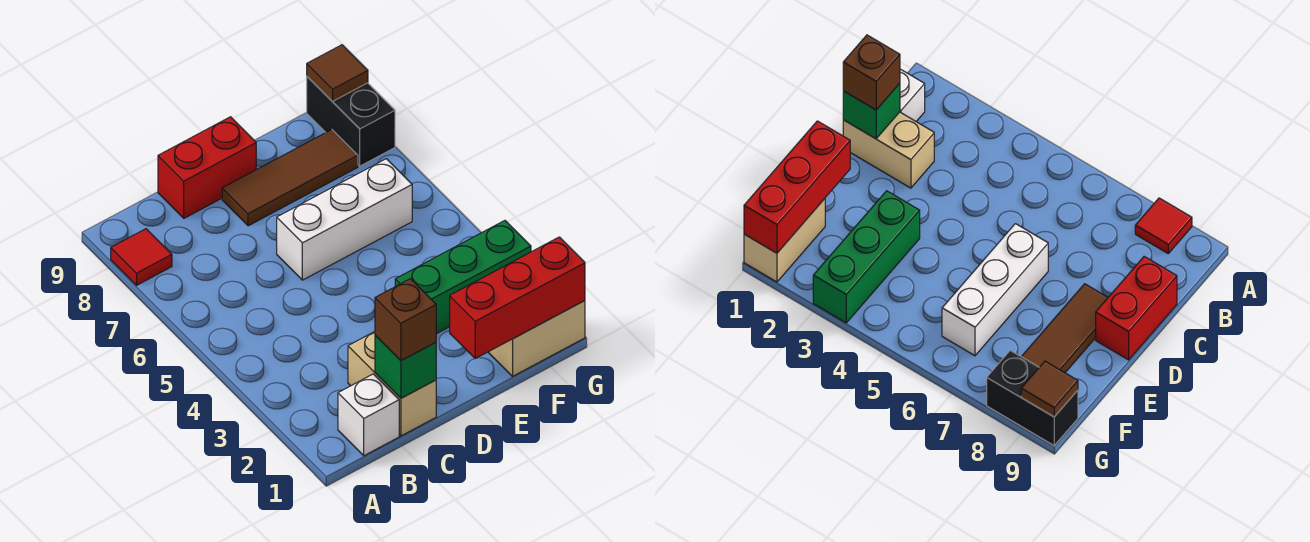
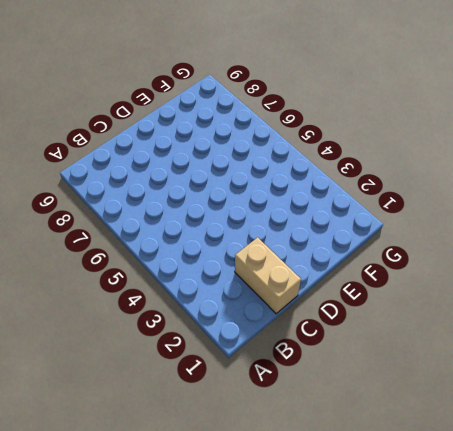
none -> red tile A8 level 1
none -> white brick B1 level 1
none -> red brick C9:D9 level 1

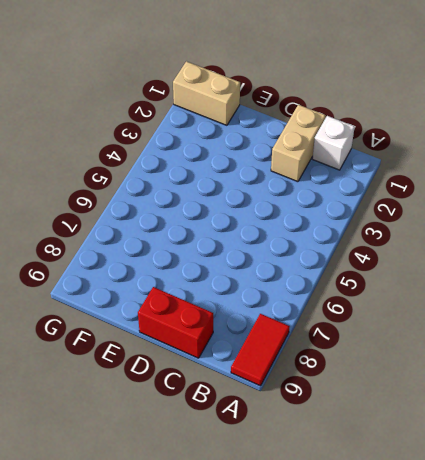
red tile A8:A9 level 1 -> red tile A8 level 1
none -> white brick D6:F6 level 1
none -> brown tile D8:F8 level 1
none -> green brick E3:G3 level 1

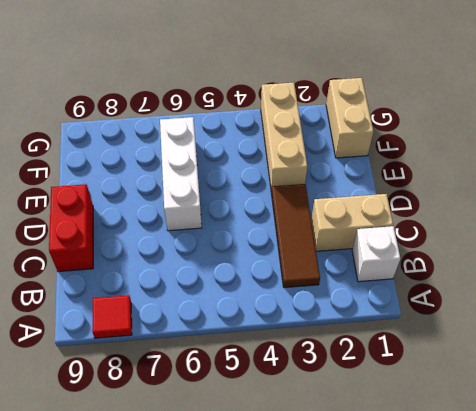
brown tile B3:D3 level 1 -> brown tile D8:F8 level 1
tan brick E3:G3 level 1 -> green brick E3:G3 level 1
none -> black brick G8:G9 level 1
none -> green brick C1 level 2
none -> red brick E1:G1 level 2

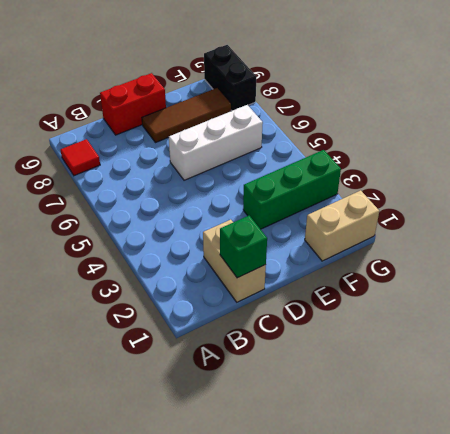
none -> white brick B1 level 1
none -> red brick E1:G1 level 2
none -> brown tile G9 level 2

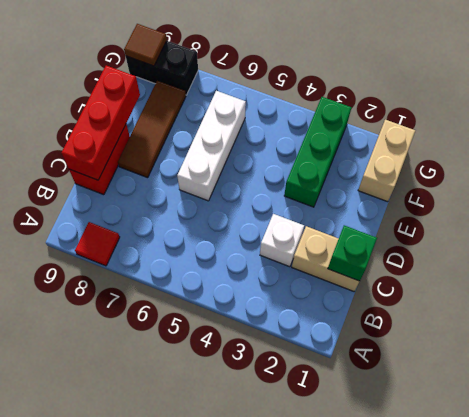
white brick C3 level 1 -> white brick B1 level 1
red brick C9:E9 level 2 -> red brick E1:G1 level 2
none -> brown brick C1 level 3

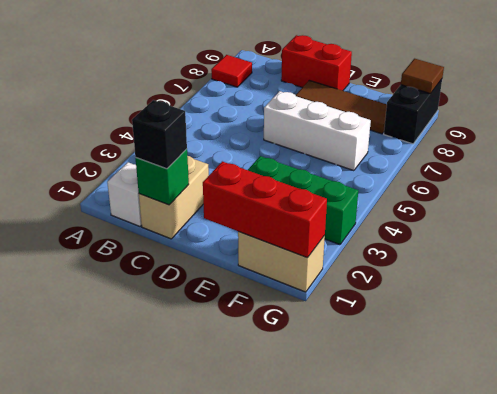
black brick C1 level 3 -> brown brick C1 level 3

